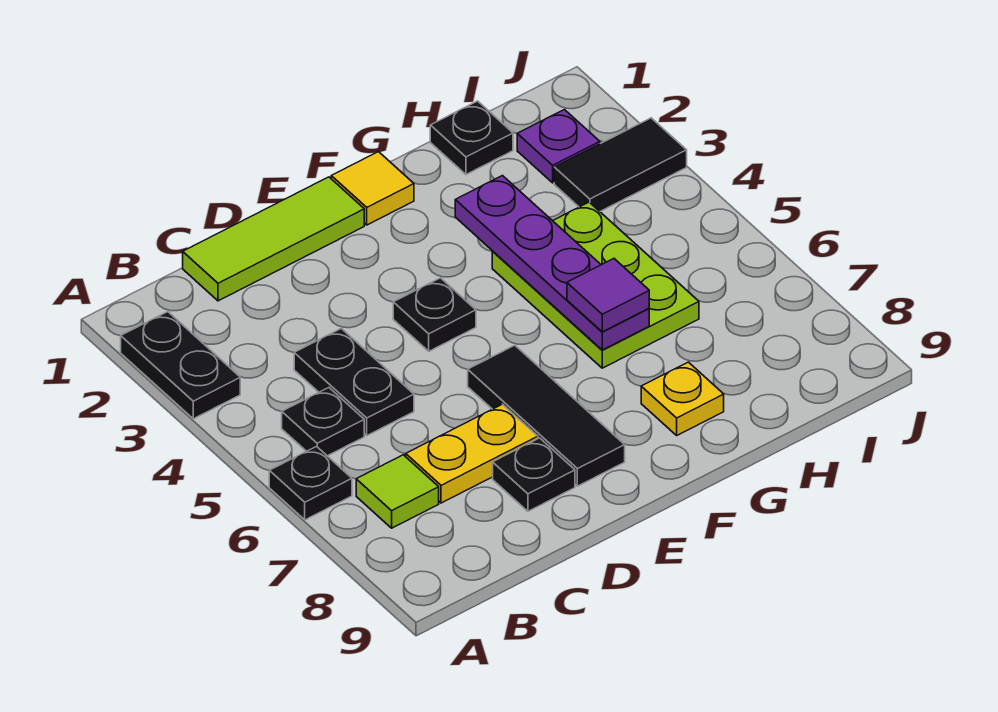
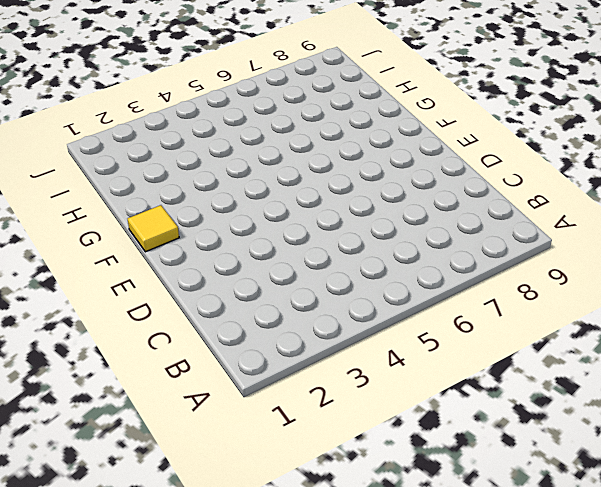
none -> black plate A2:A3 level 1
none -> black plate A6 level 1
none -> black plate B5 level 1

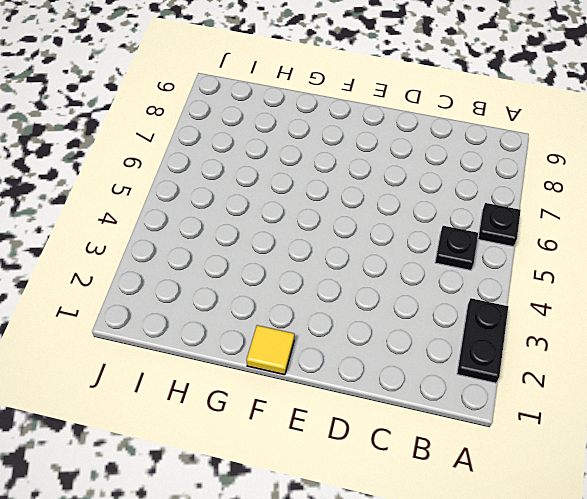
none -> lime tile B7 level 1
none -> lime tile C1:E1 level 1
none -> black plate C4:C5 level 1

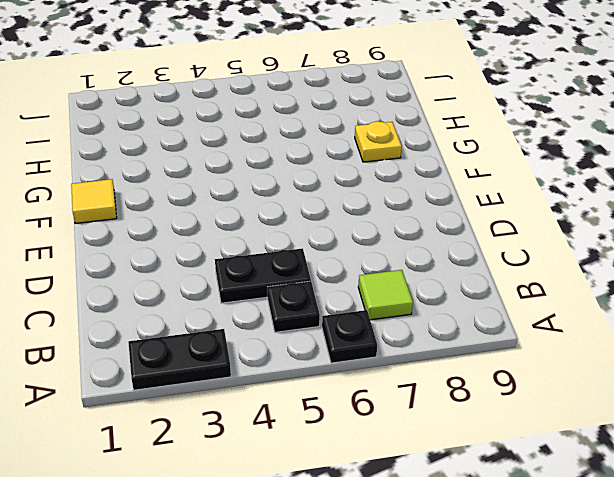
none -> lime tile C1:E1 level 1
none -> yellow plate C7:D7 level 1
none -> black plate D8 level 1

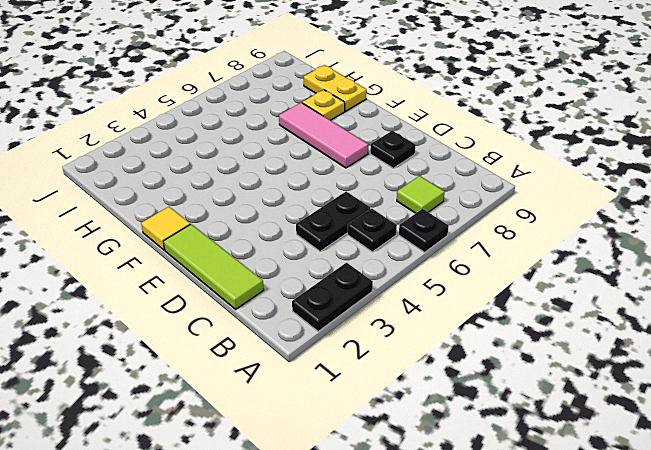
pink tile E7:G7 level 1 -> black tile E6:E8 level 1
yellow plate G9:H9 level 1 -> yellow plate C7:D7 level 1
none -> black plate E4 level 1
none -> lime plate G4:H6 level 1
none -> black plate H1 level 1

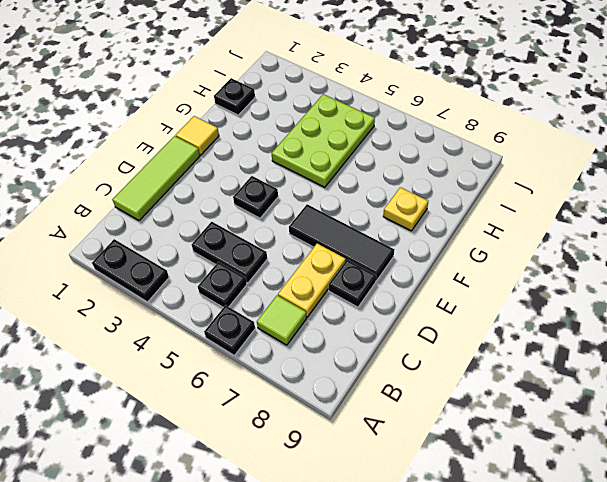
lime plate G4:I5 level 1 -> lime plate G4:H6 level 1
none -> purple plate I2 level 1
none -> black tile I3:J3 level 1
none -> purple plate G3:G6 level 2

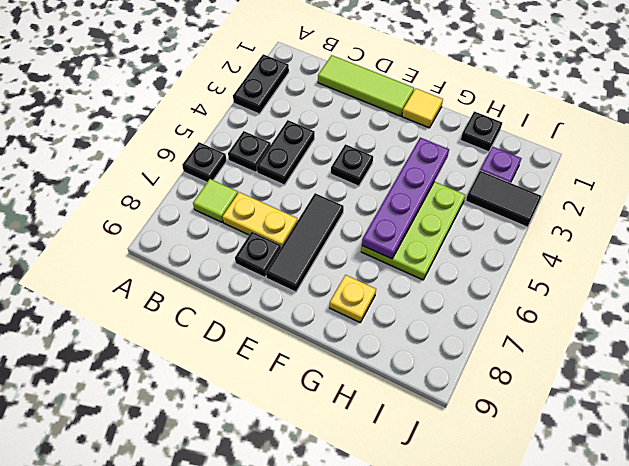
none -> purple tile G6 level 3

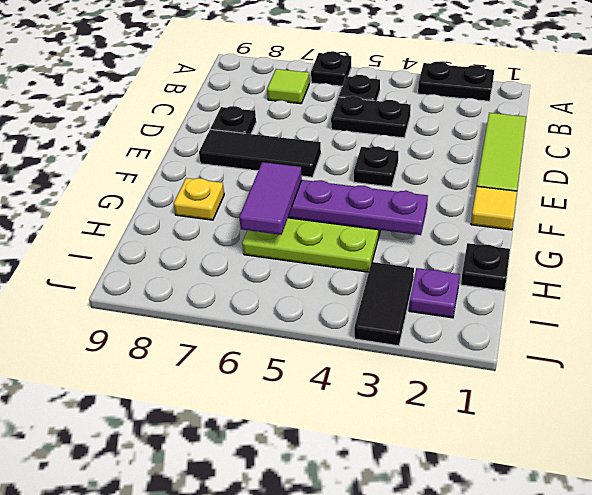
purple tile G6:H6 level 3 -> purple tile G6 level 3
none -> yellow plate C7:D7 level 1

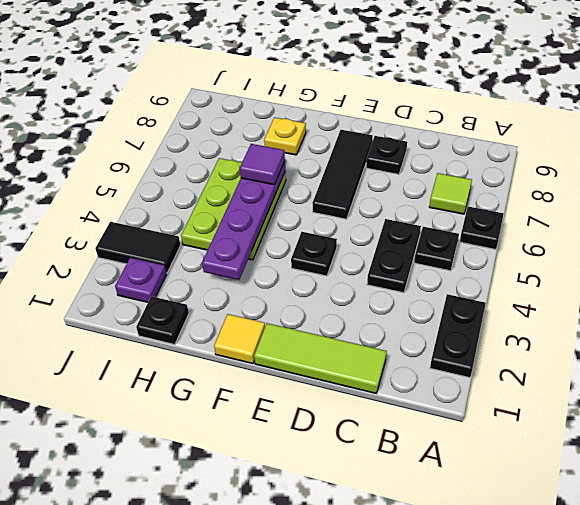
none -> yellow plate C7:D7 level 1

